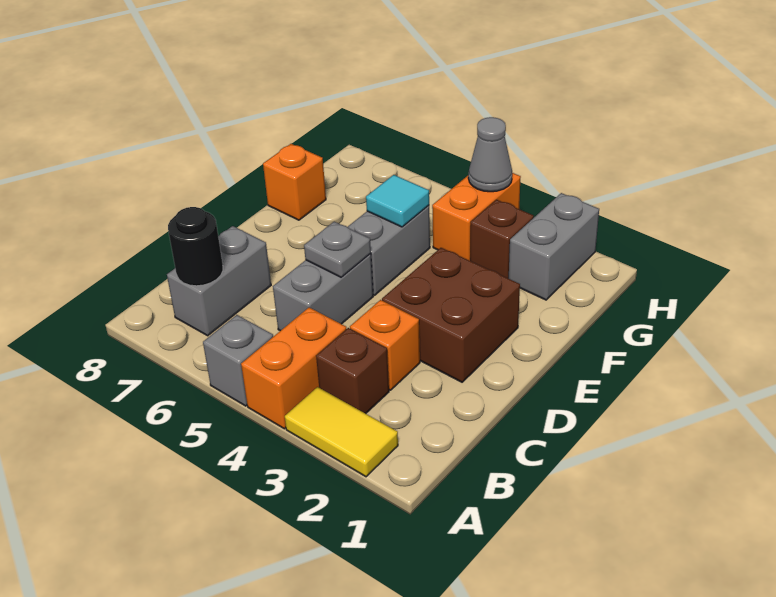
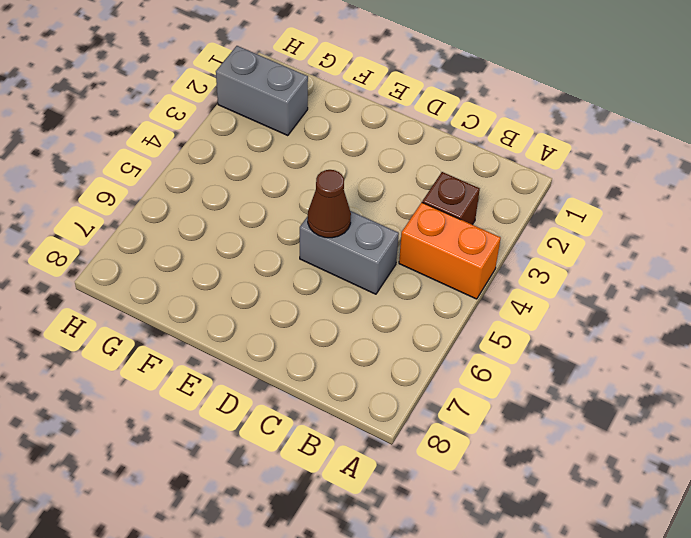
brown cone D5 level 2 -> grey plate D5 level 2
none -> yellow tile A2:A3 level 1
none -> grey brick A5 level 1
none -> grey brick B7:C7 level 1

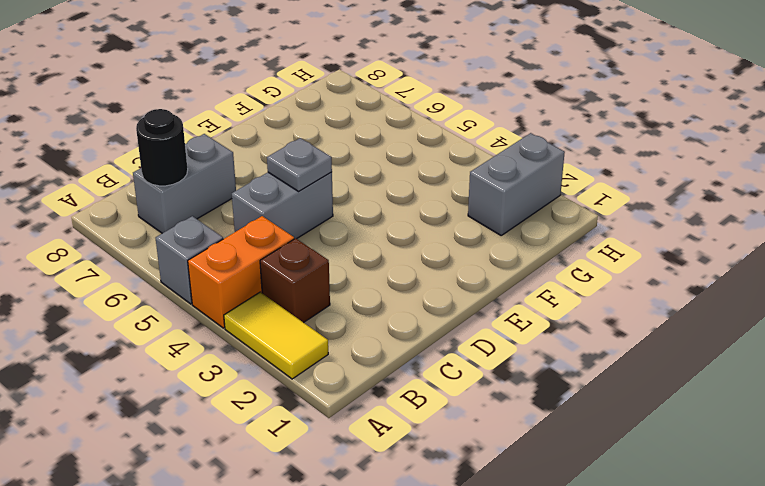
none -> orange brick C3 level 1
none -> brown brick D2:E3 level 1
none -> grey brick E5:F5 level 1

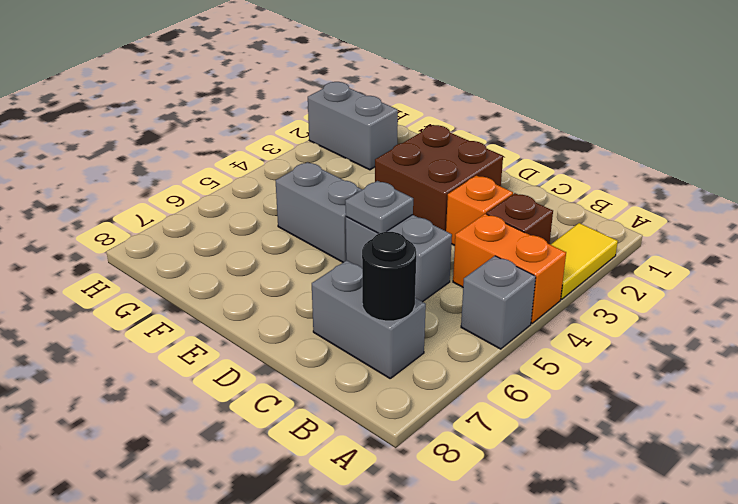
none -> orange brick F8 level 1
none -> brown brick G3 level 1
none -> orange brick G4:H4 level 1

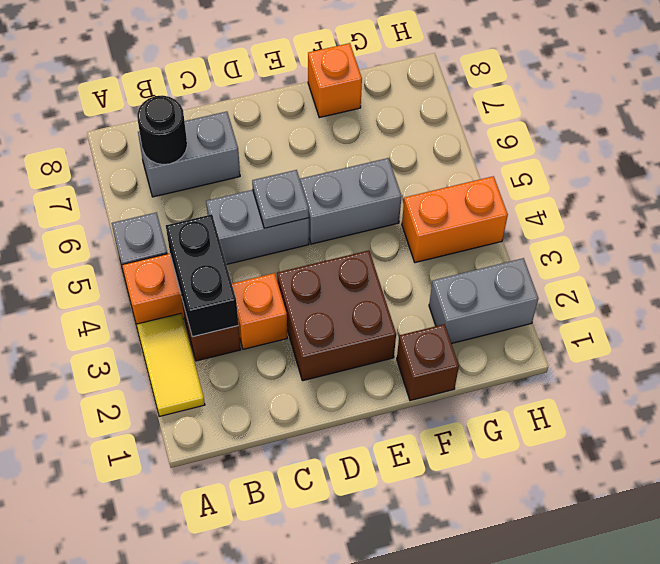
black brick B3:B4 level 2 -> none
brown brick F1 level 1 -> brown brick G3 level 1
none -> cyan tile F5 level 2
none -> grey cone H4 level 2

